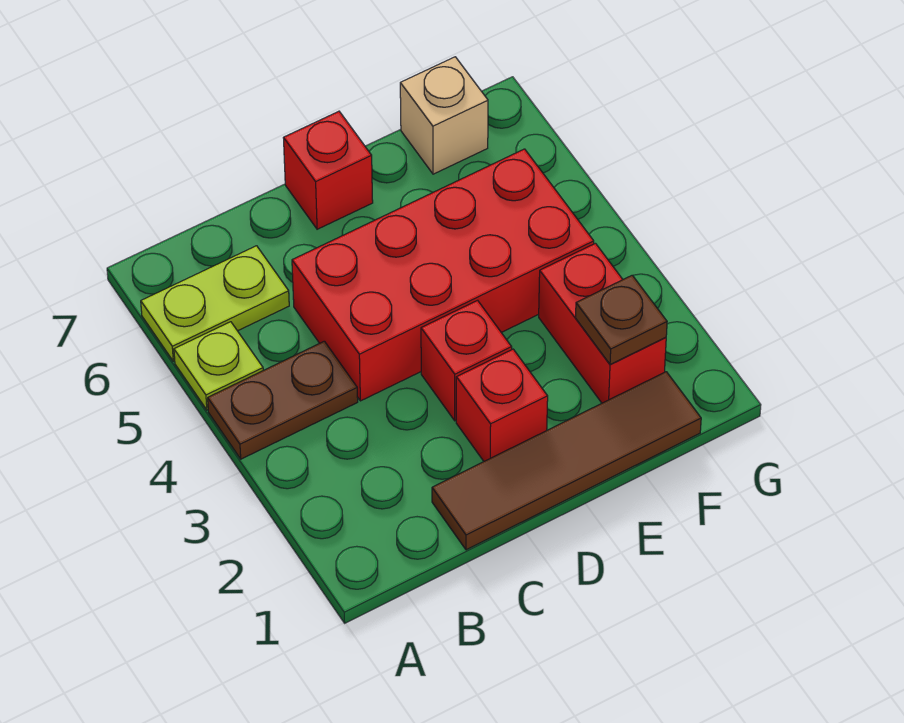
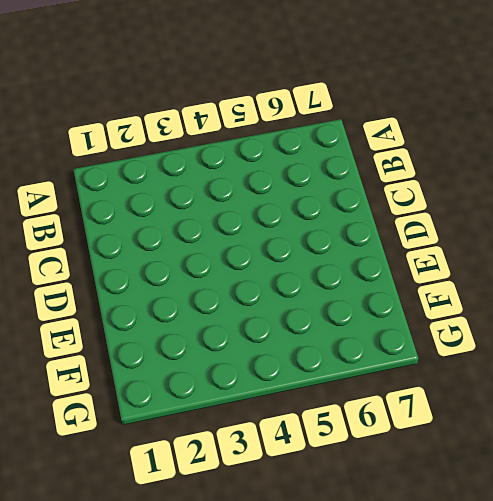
none -> brown plate A4:B4 level 1
none -> lime plate A5 level 1

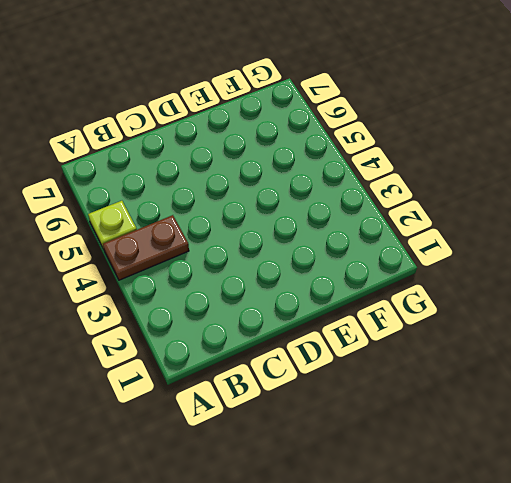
none -> lime plate A6:B6 level 1
none -> brown tile C1:F1 level 1

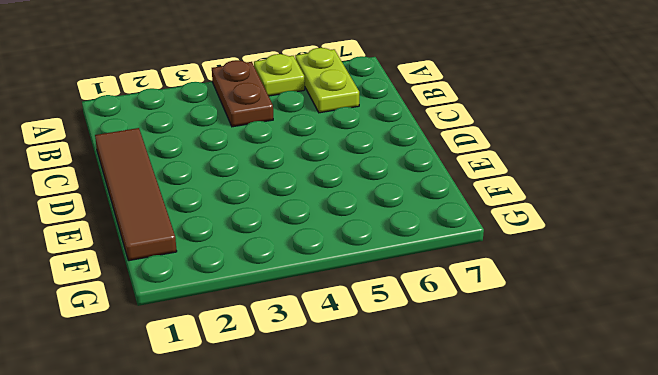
none -> red brick C4:F5 level 1
none -> red brick D2 level 1

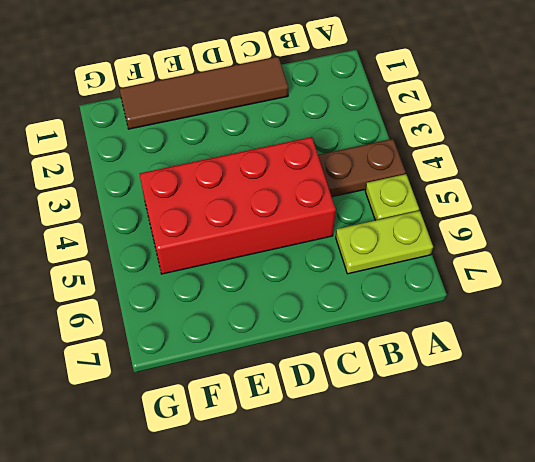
none -> red brick D2 level 1
none -> red brick D3 level 1

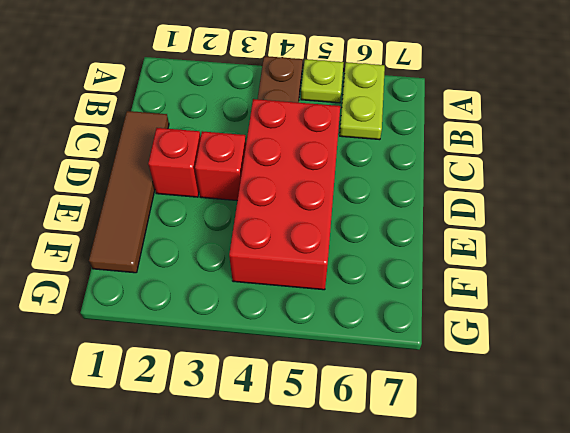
none -> red brick D7 level 1
none -> red brick F2:F3 level 1

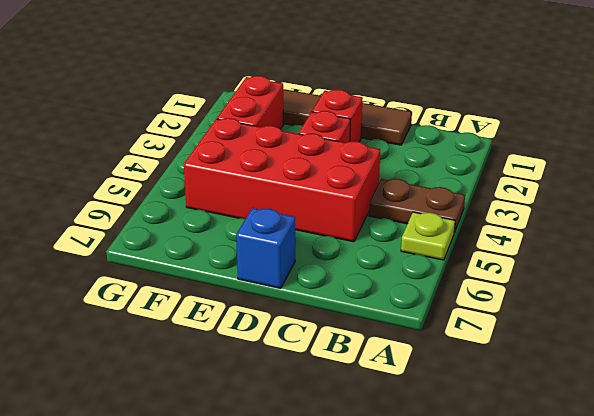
blue brick D7 level 1 -> red brick D7 level 1
none -> lime plate A6:B6 level 1
none -> tan brick F7 level 1

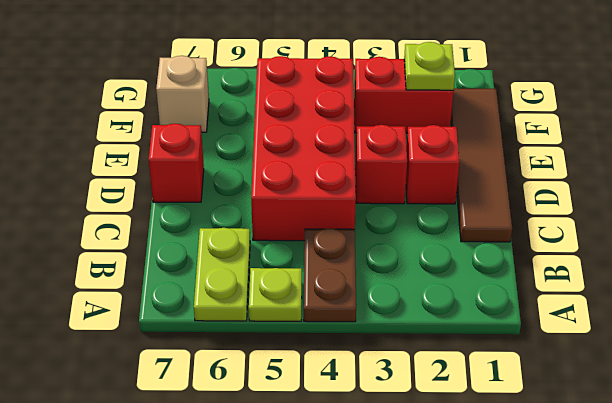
lime plate F2 level 2 -> brown plate F2 level 2

